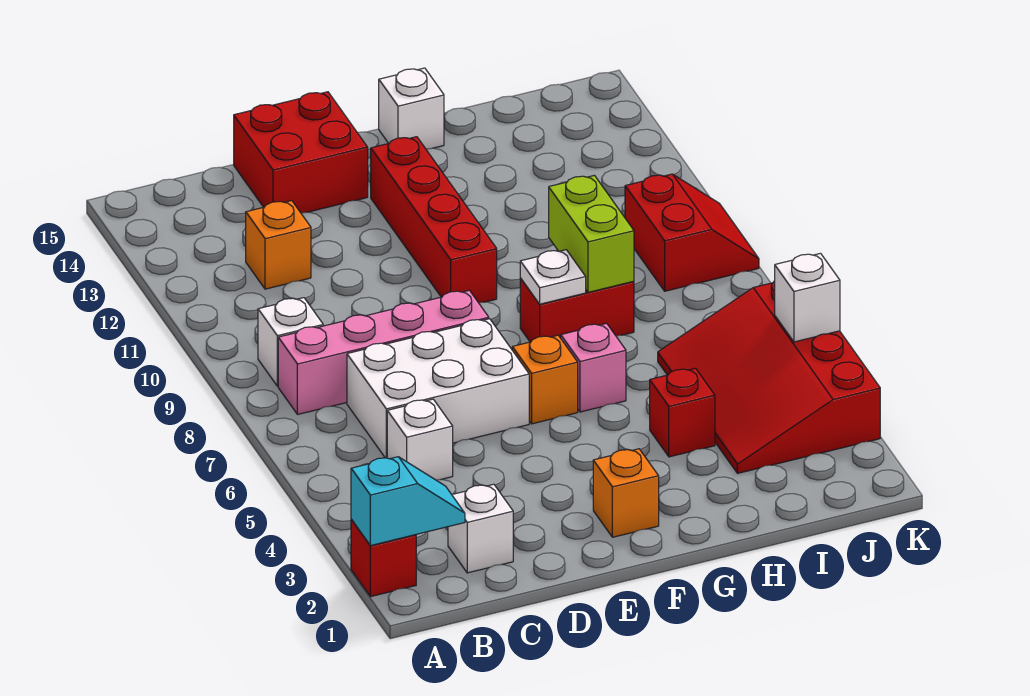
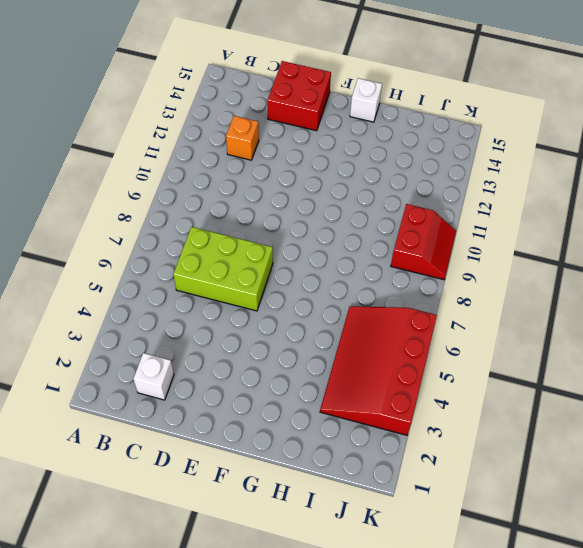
lime brick C6:E7 level 1 -> white brick C6:E7 level 1
none -> red brick A2 level 1
none -> pink brick B8:E8 level 1
none -> white brick B9 level 1

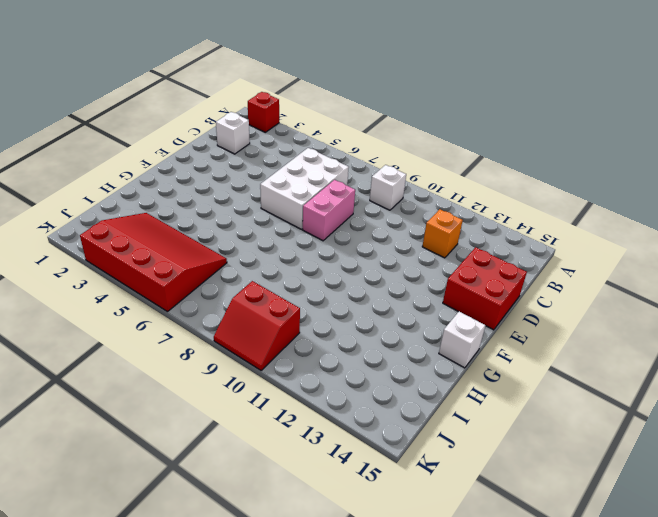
pink brick D8:E8 level 1 -> pink brick B8:E8 level 1
none -> white brick C5 level 1
none -> orange brick F2 level 1
none -> orange brick F6 level 1

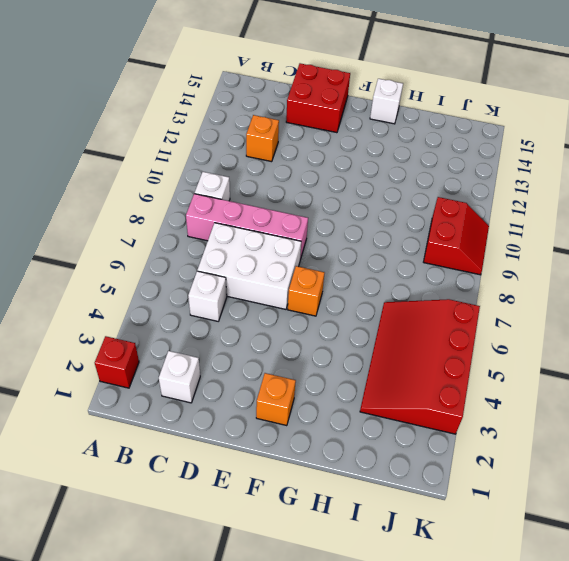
none -> red brick F10:F13 level 1
none -> pink brick G6 level 1
none -> red brick G8:H8 level 1

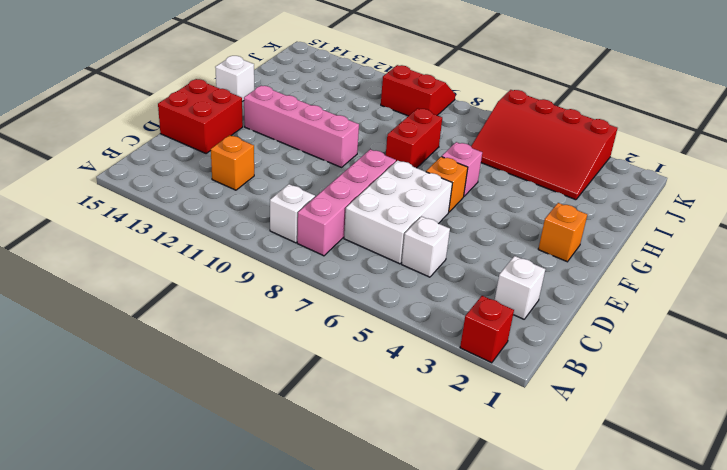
pink brick F10:F13 level 1 -> red brick F10:F13 level 1
none -> red brick H4 level 1
none -> cyan slope A2:B2 level 2 top A
none -> white plate G8 level 2

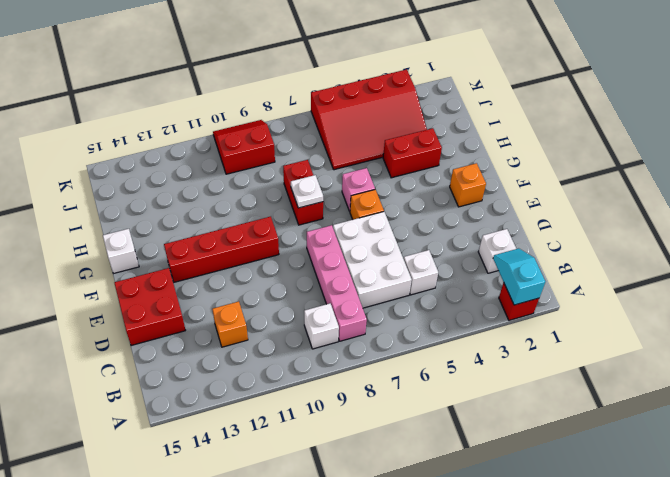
red brick H3:H4 level 1 -> red brick H4 level 1
none -> lime brick H8:H9 level 2
none -> white brick K5 level 2

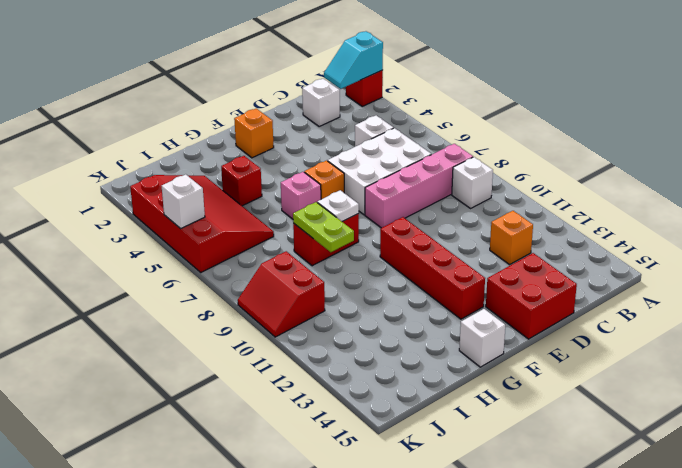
lime plate H8:H9 level 2 -> lime brick H8:H9 level 2

